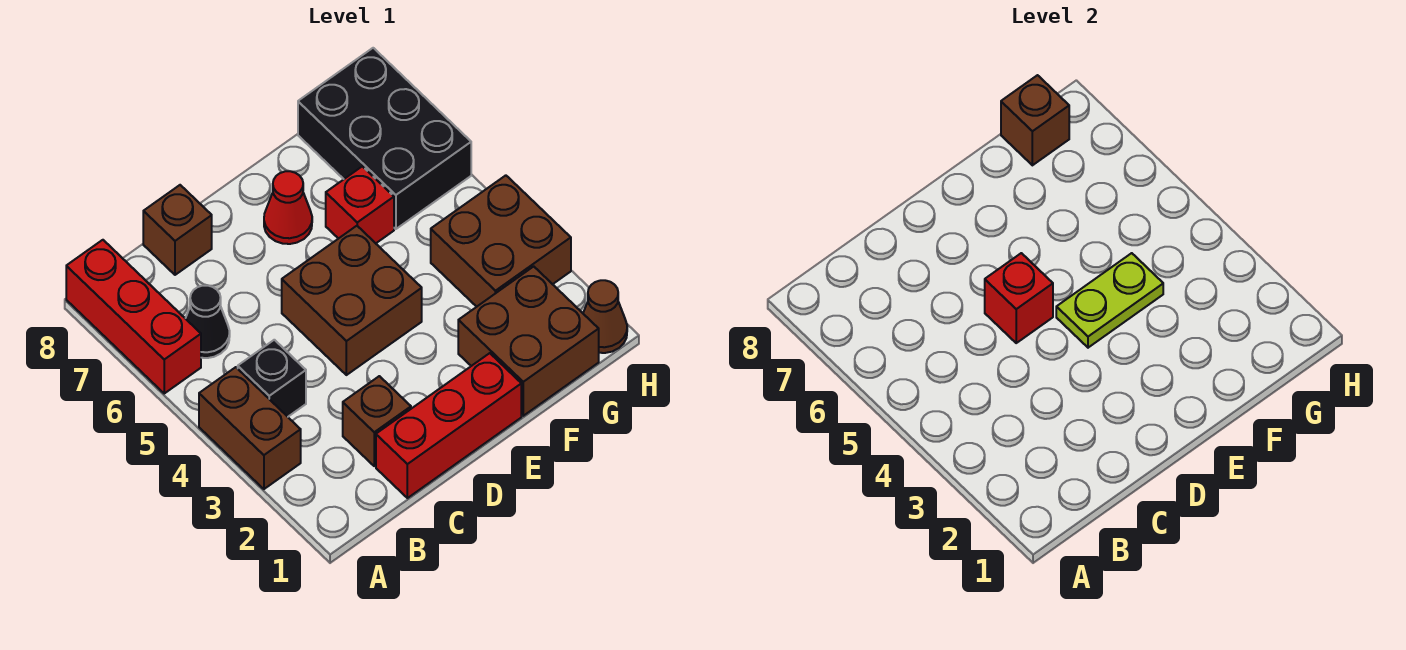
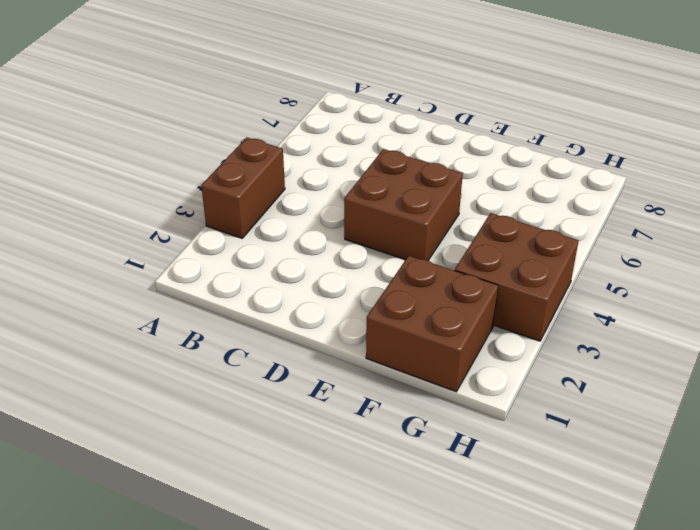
none -> red brick A6:A8 level 1
none -> black brick B4 level 1
none -> black cone B6 level 1

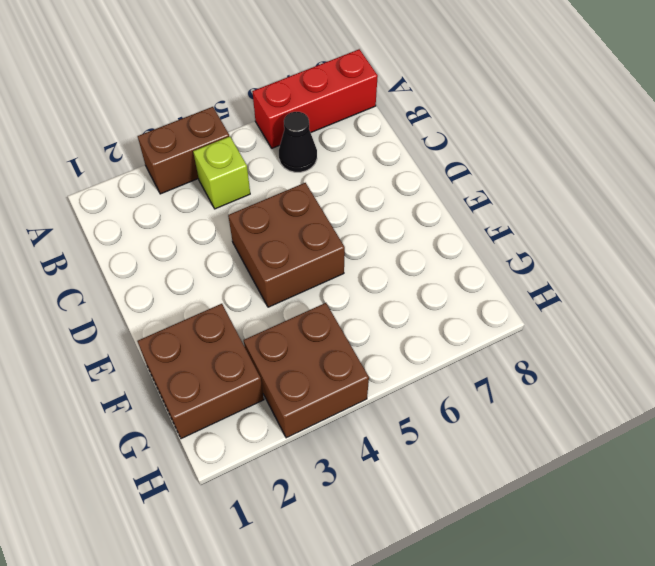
lime brick B4 level 1 -> black brick B4 level 1
none -> red brick C1:E1 level 1
none -> brown brick C2 level 1
none -> brown brick C8 level 1

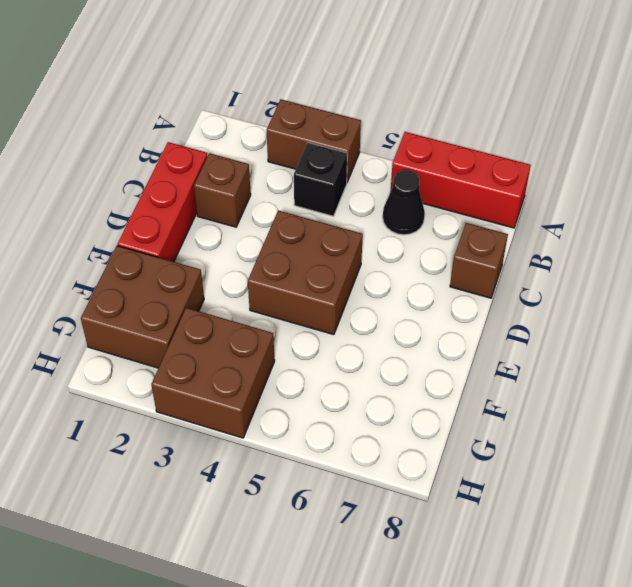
none -> red cone E7 level 1
none -> red brick F6 level 1
none -> black brick G6:H8 level 1

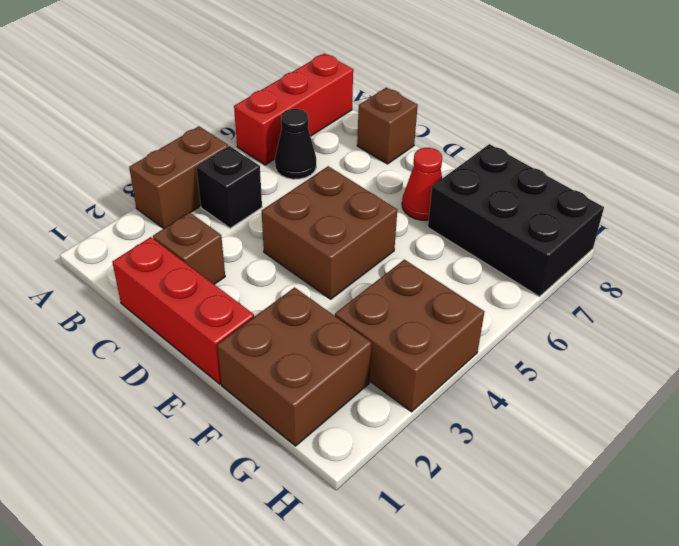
black brick F7:H8 level 1 -> black brick G6:H8 level 1
none -> red brick F6 level 1
none -> brown cone H1 level 1
none -> red brick D5 level 2

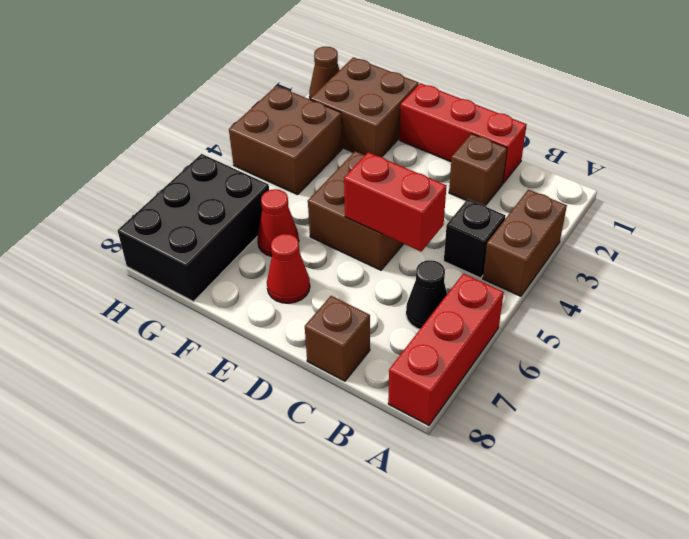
red brick C5:D5 level 2 -> red brick D5 level 2
red cone F6 level 1 -> red brick F6 level 1
none -> lime plate E4:F4 level 2
none -> brown brick G8 level 2

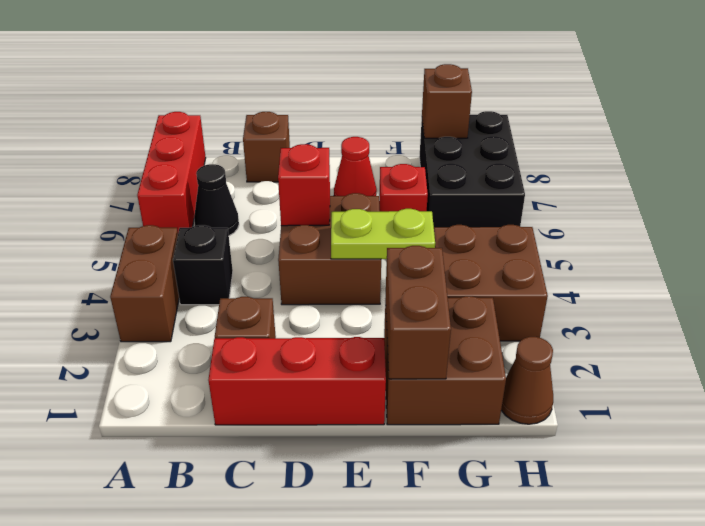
brown brick F1:F2 level 2 -> none

